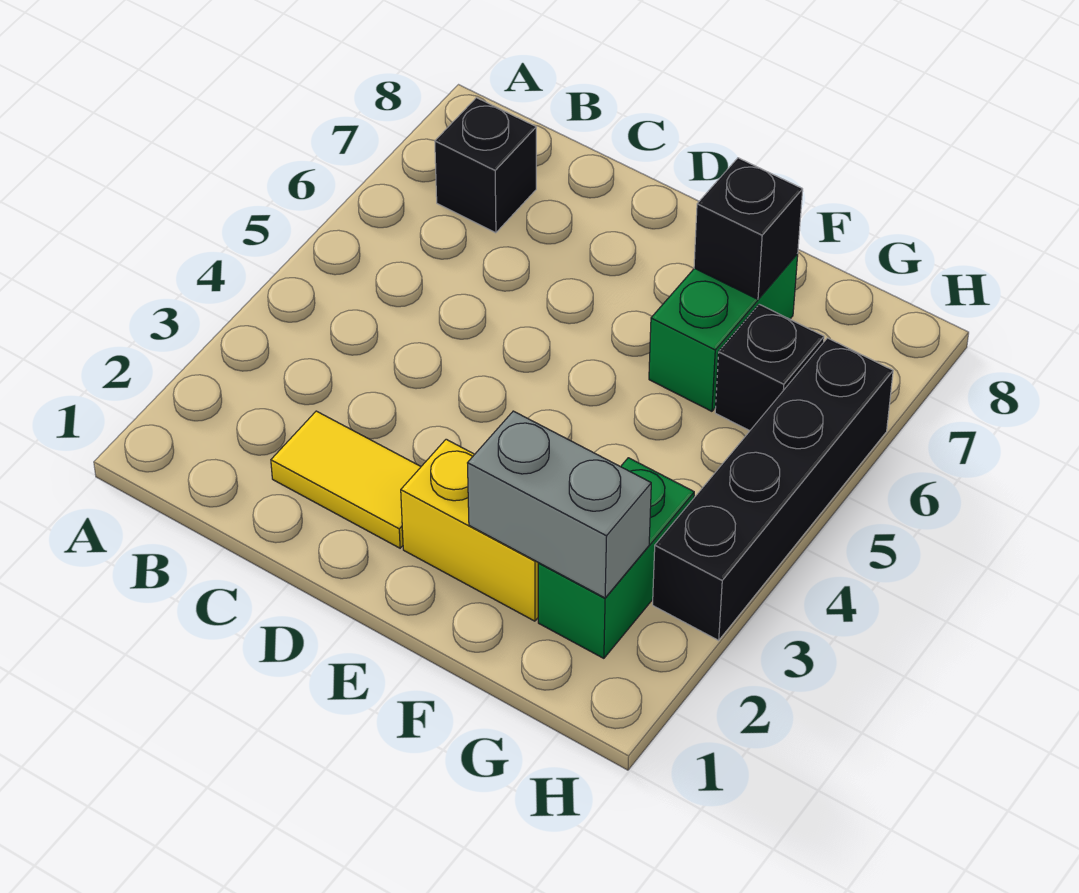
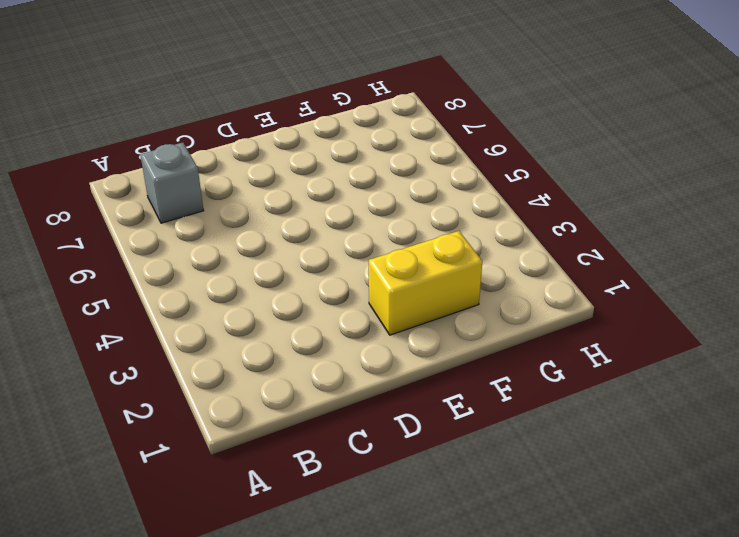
grey brick B7 level 1 -> black brick B7 level 1
none -> yellow tile C2:D2 level 1
none -> green brick F6:F7 level 1

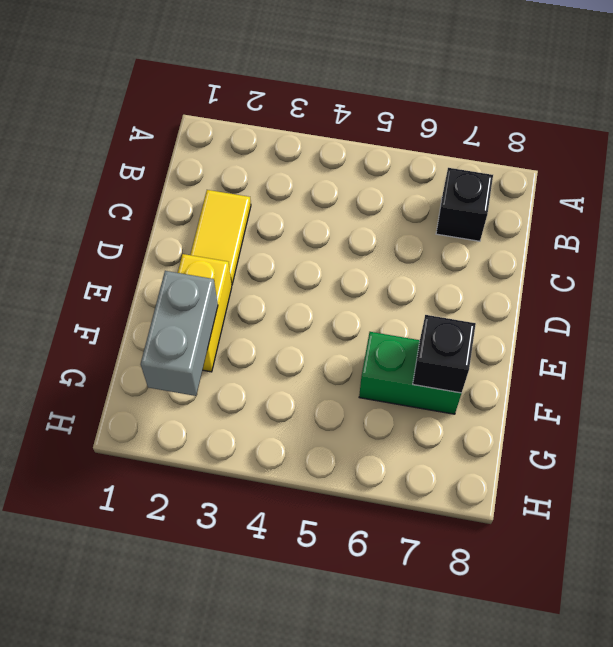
none -> green brick G2:G3 level 1
none -> black brick G6 level 1

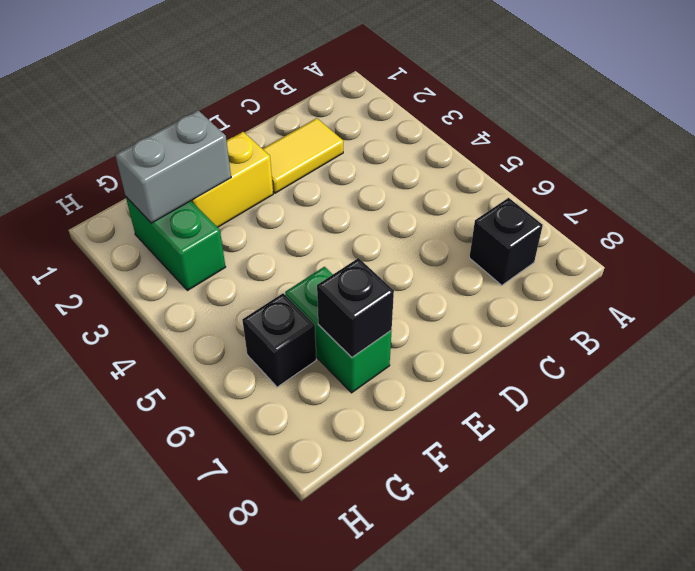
none -> black brick H3:H6 level 1

